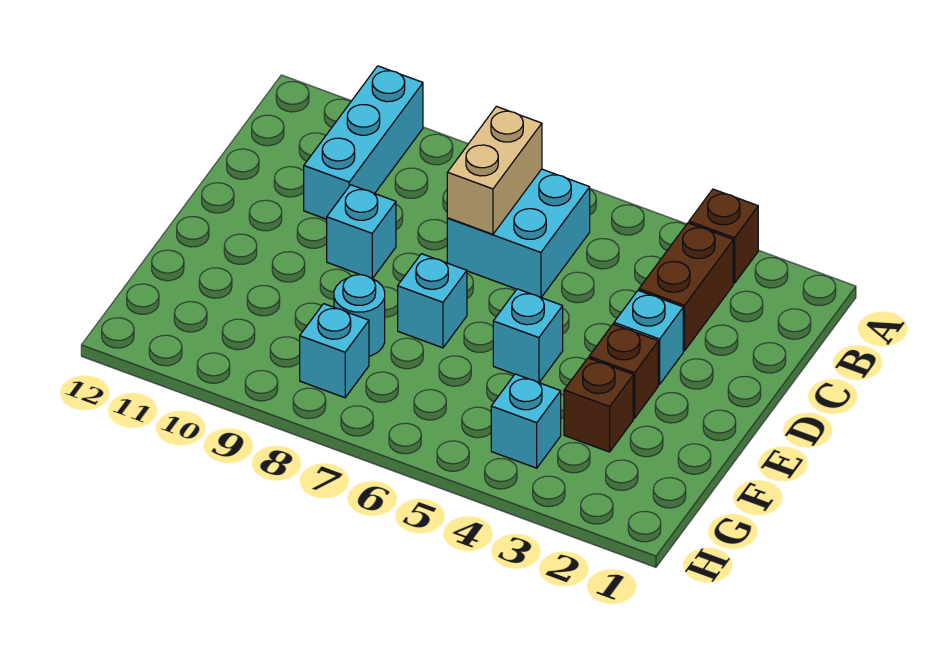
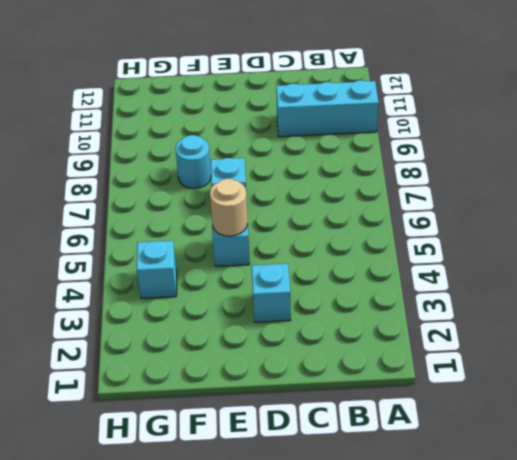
tan round brick E5 level 2 -> none
none -> brown brick A3 level 1
none -> brown brick B3:C3 level 1
none -> cyan brick B6:C7 level 1

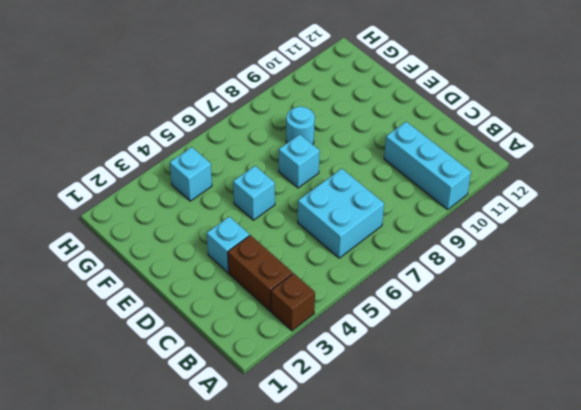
none -> cyan brick D9 level 1
none -> brown brick E3 level 1
none -> brown brick F3 level 1

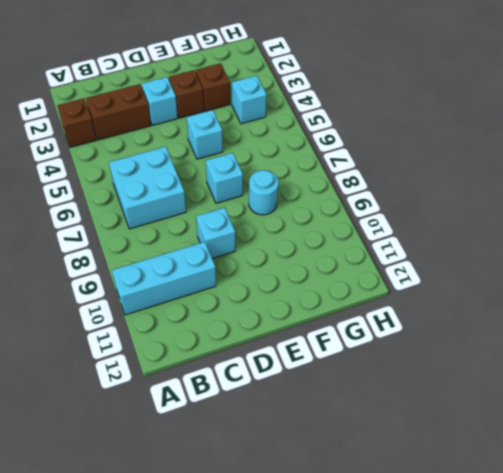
none -> cyan brick G8 level 1
none -> tan brick B7:C7 level 2

